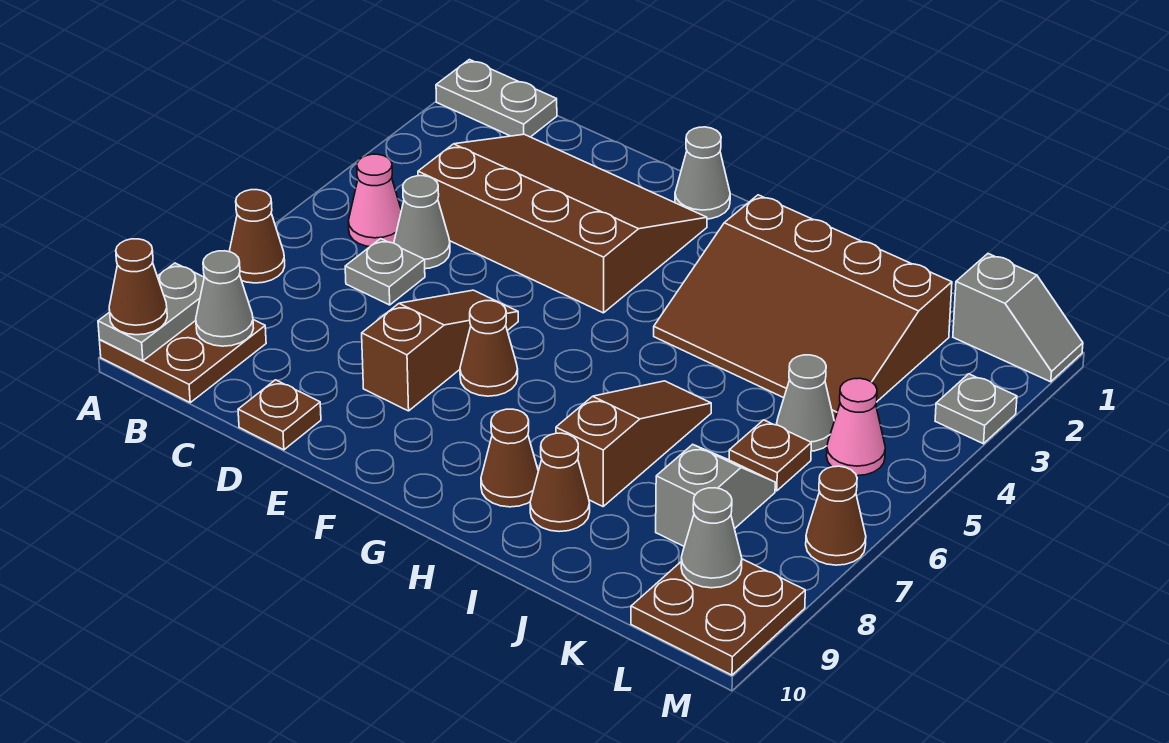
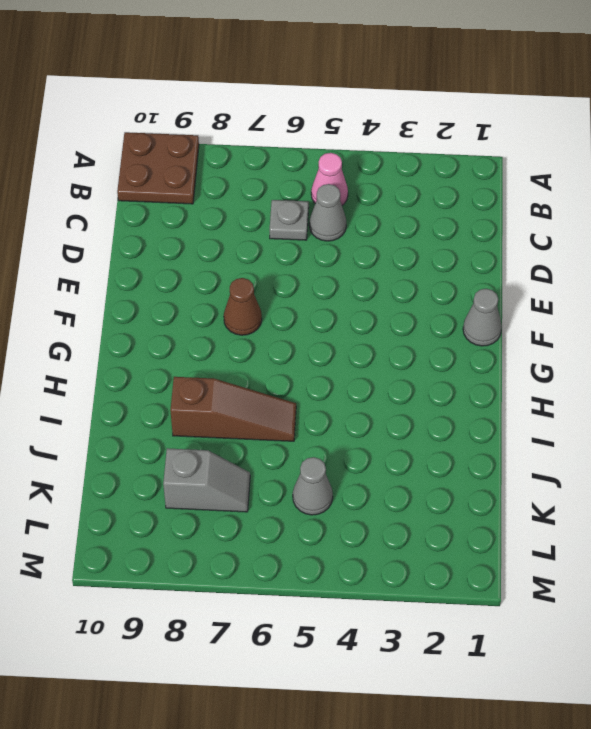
none -> grey plate A1:B1 level 1
none -> brown cone A7 level 1
none -> brown slope C2:F4 level 1 top 4

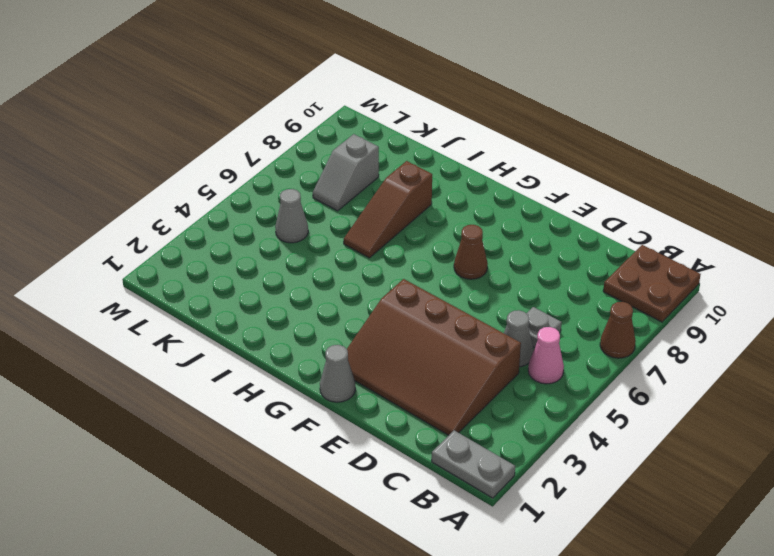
none -> brown plate D10 level 1
none -> brown slope E6:E8 level 1 top 8
none -> brown slope H2:K4 level 1 top 2

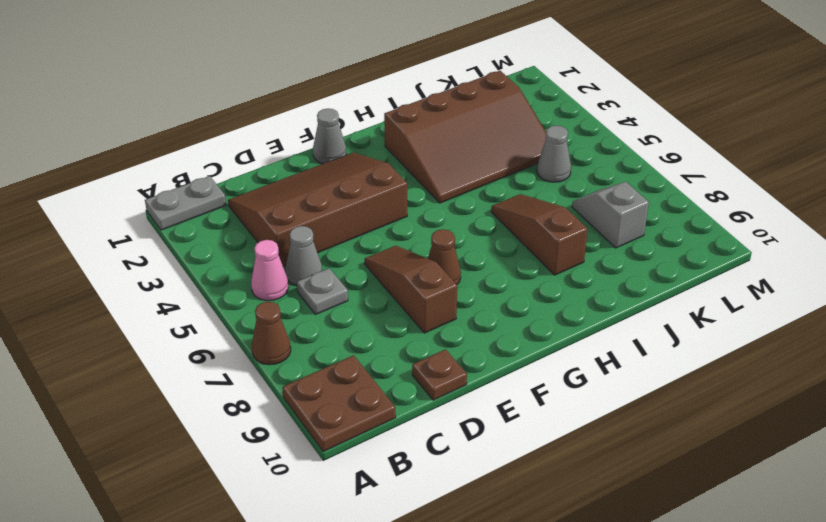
none -> brown cone H9 level 1
none -> brown cone I9 level 1
none -> brown plate K6 level 1

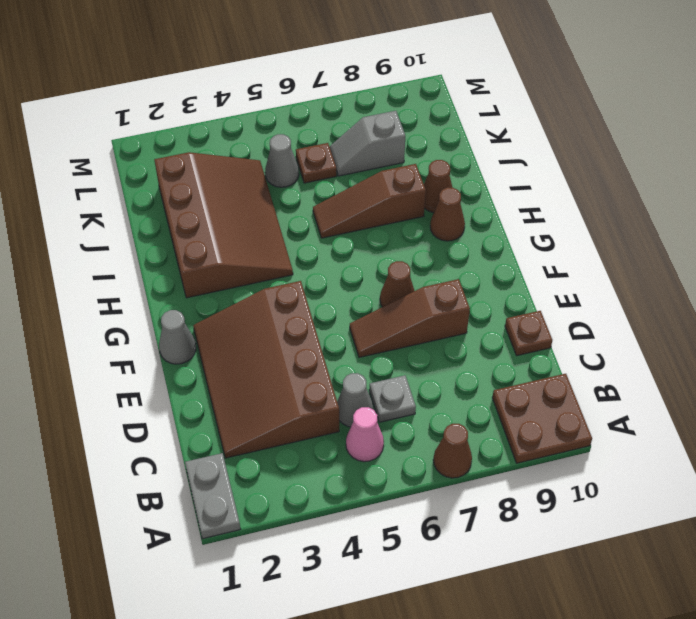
none -> grey slope L1:M1 level 1 top L
none -> pink cone L5 level 1
none -> brown plate L9:M10 level 1

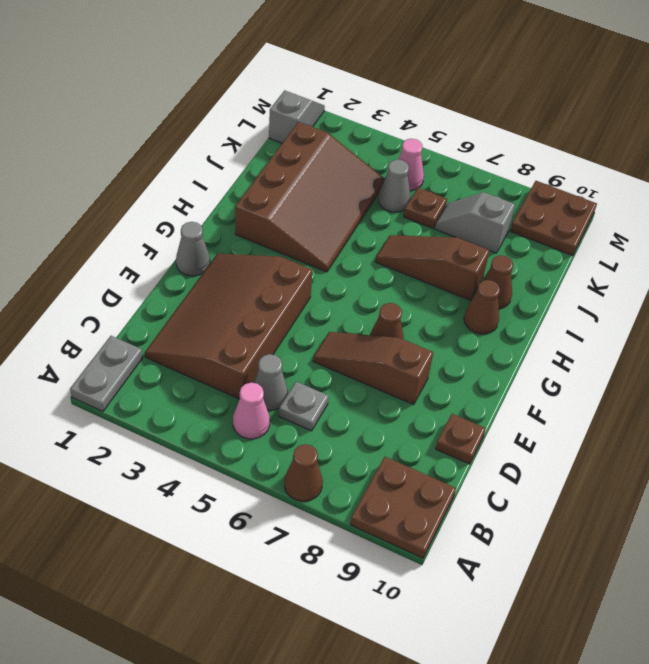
none -> grey plate M3 level 1
none -> brown cone M7 level 1
none -> grey plate A9:A10 level 2

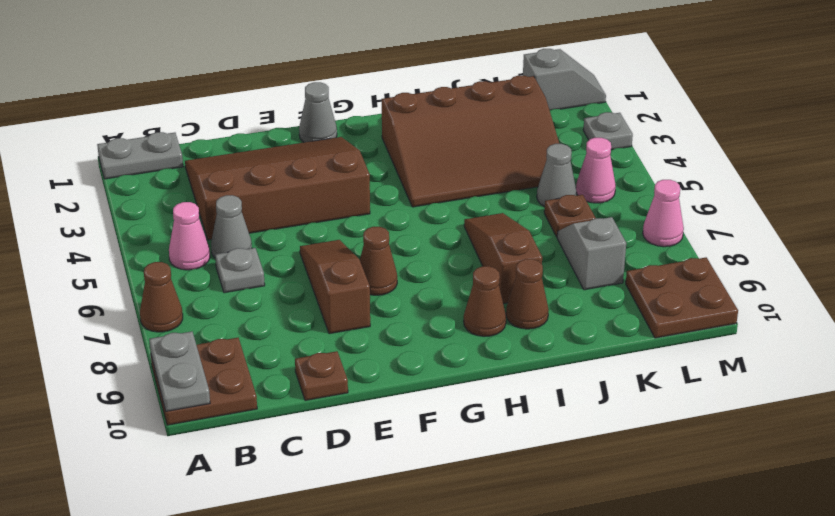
pink cone M7 level 1 -> brown cone M7 level 1
none -> grey cone B9 level 2
none -> grey cone L9 level 2
none -> brown cone A10 level 3

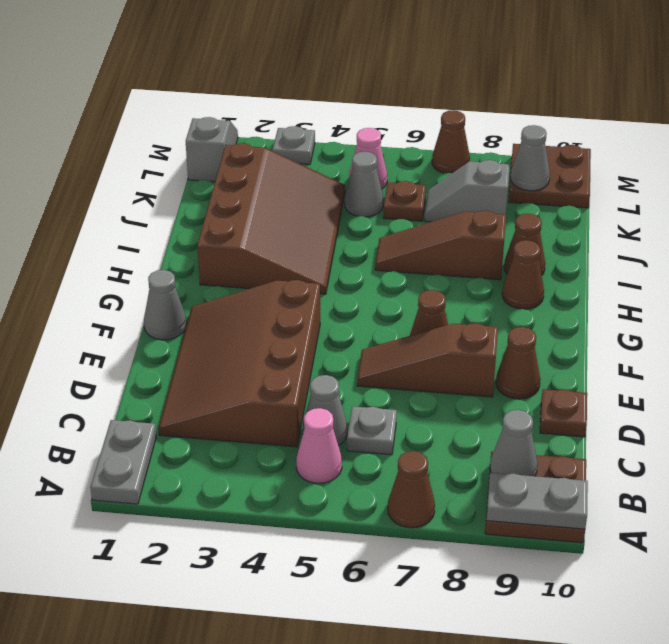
brown cone E9 level 1 -> brown cone A10 level 3

